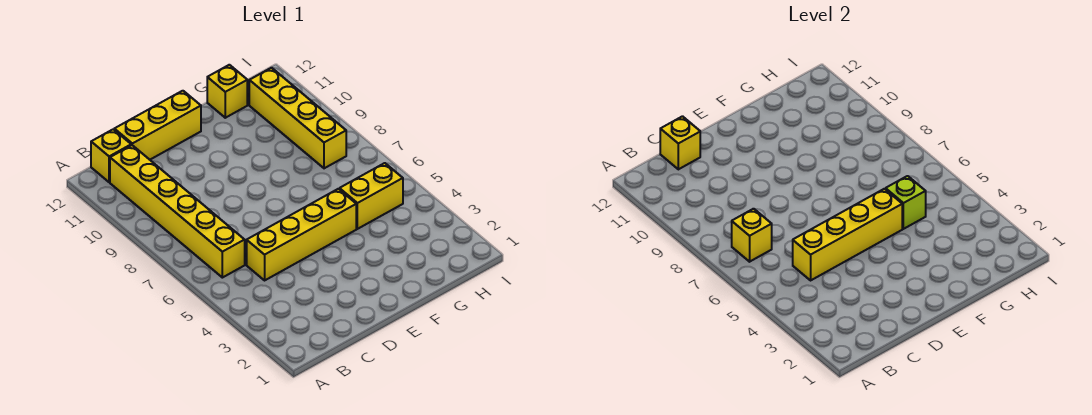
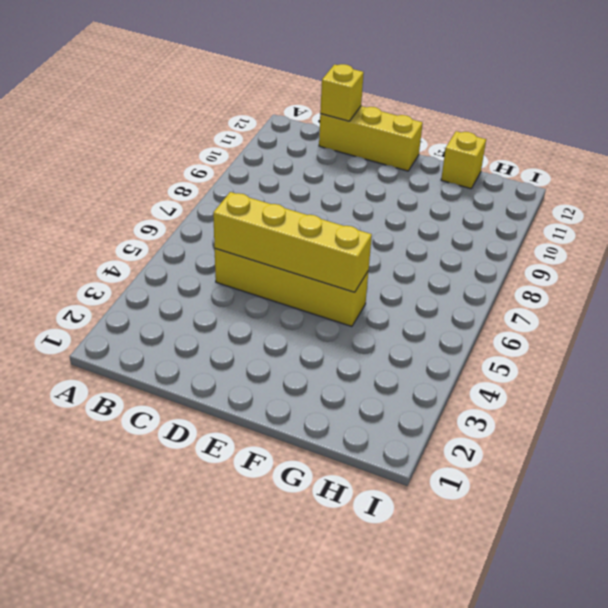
none -> yellow brick B6:B11 level 1
none -> yellow brick B12 level 1

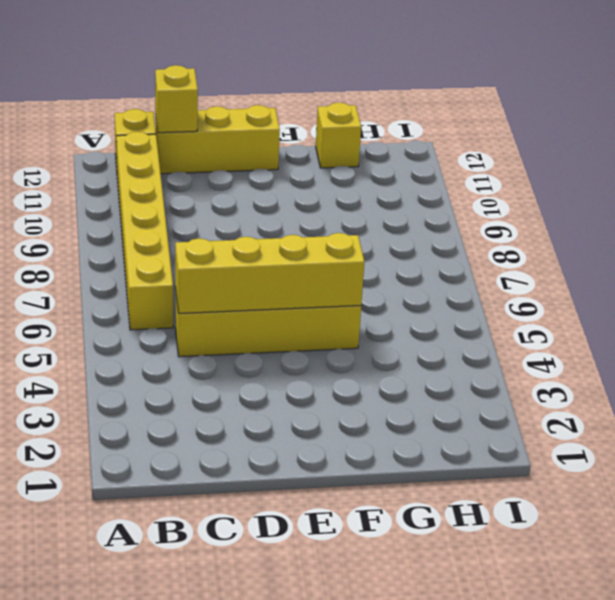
none -> yellow brick G5:H5 level 1
none -> yellow brick H8:H11 level 1

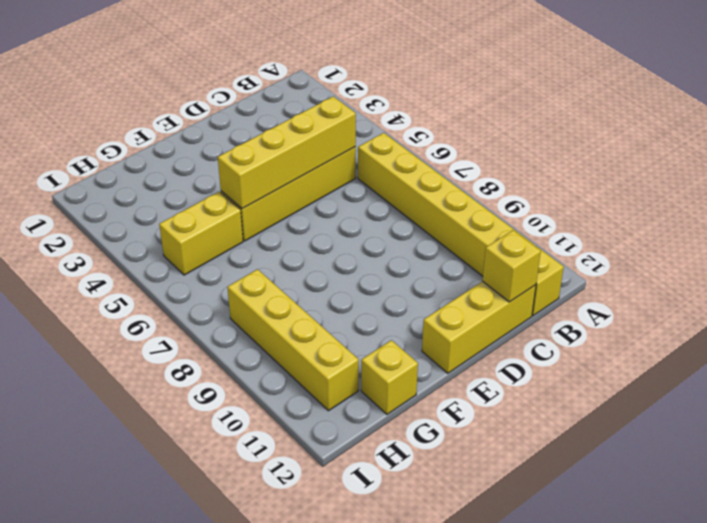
none -> yellow brick B7 level 2
none -> lime brick G5 level 2

